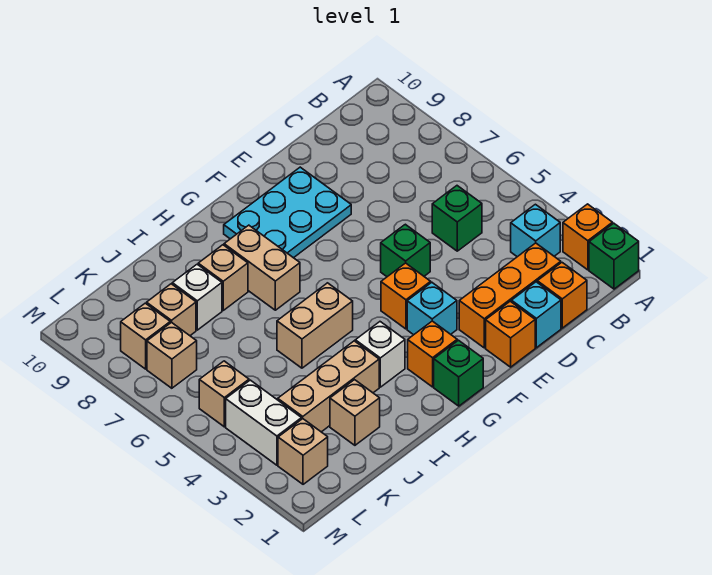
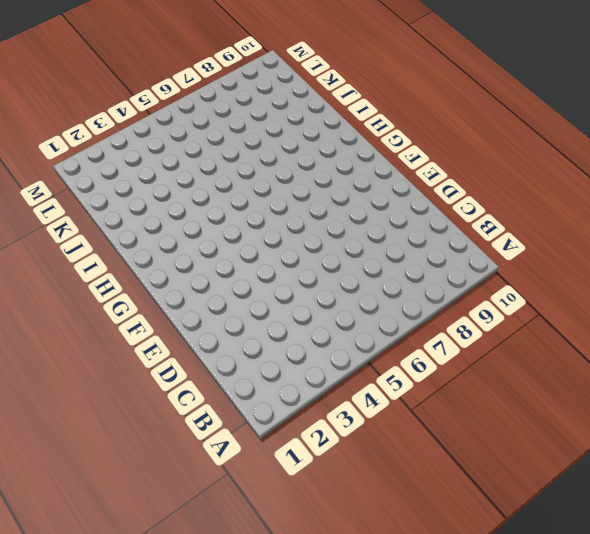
none -> green brick A1 level 1
none -> orange brick A2 level 1
none -> cyan brick B3 level 1

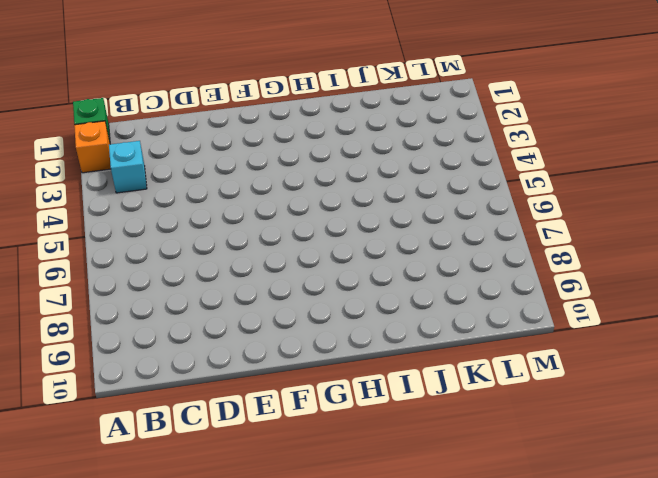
none -> orange brick C1 level 1
none -> orange brick C2:E2 level 1
none -> green brick C5 level 1

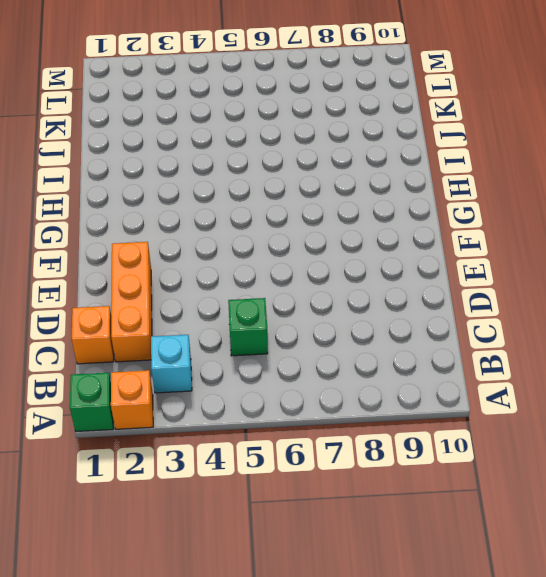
none -> cyan brick D1 level 1
none -> orange brick E1 level 1
none -> green brick E5 level 1

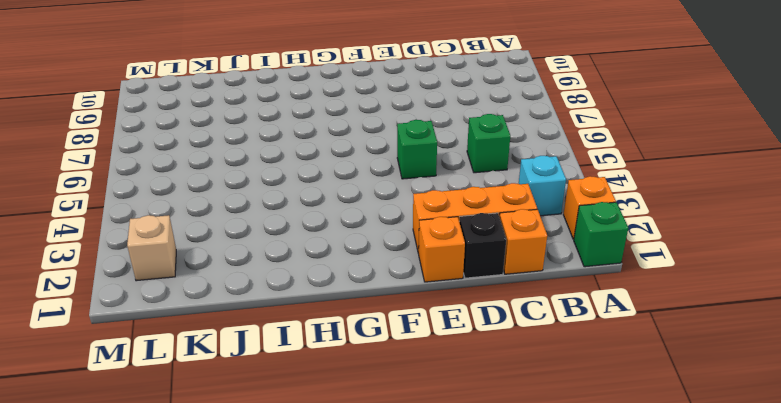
black brick D1 level 1 -> cyan brick D1 level 1
none -> cyan plate E8:G9 level 1
none -> cyan brick F3 level 1
none -> orange brick F4 level 1

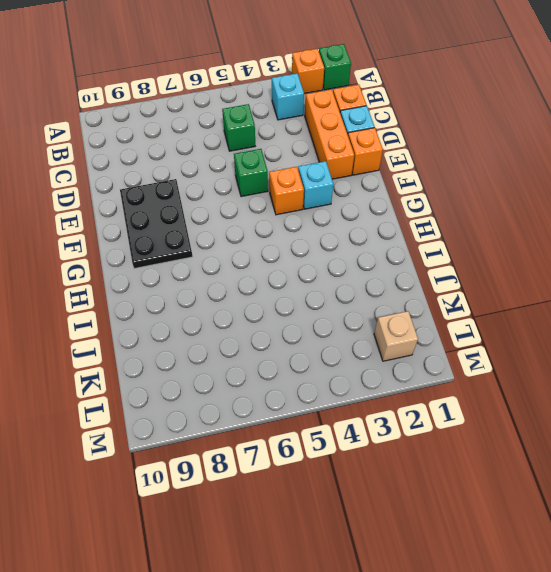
black plate E8:G9 level 1 -> cyan plate E8:G9 level 1
none -> green brick G1 level 1
none -> orange brick G2 level 1
none -> white brick H3 level 1

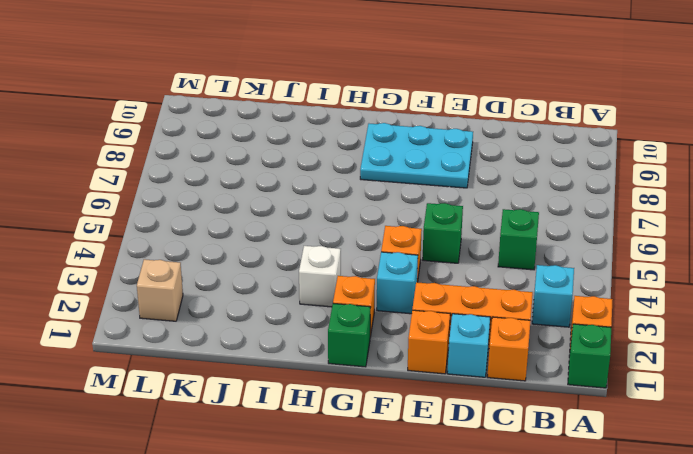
none -> tan brick H5:I5 level 1
none -> tan brick H7:H8 level 1
none -> tan brick I3:K3 level 1

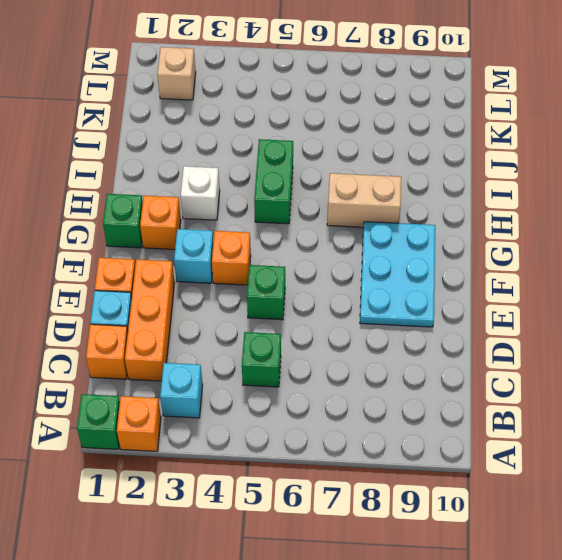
green brick H5:I5 level 1 -> tan brick H5:I5 level 1
none -> tan brick I3:K3 level 1
none -> tan brick I8 level 1
none -> tan brick J2 level 1

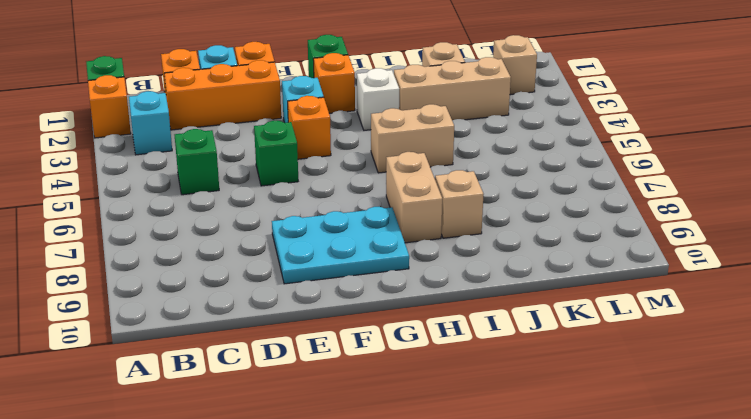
none -> white brick J8 level 1
none -> tan brick K8 level 1
none -> white brick L3:L4 level 1

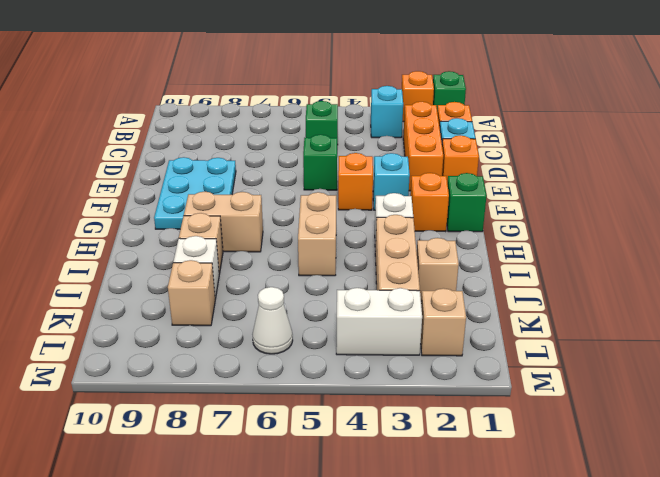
white cone L6 level 1 -> none
none -> tan brick L5 level 1
none -> tan brick L7 level 1
none -> tan brick L8 level 1

